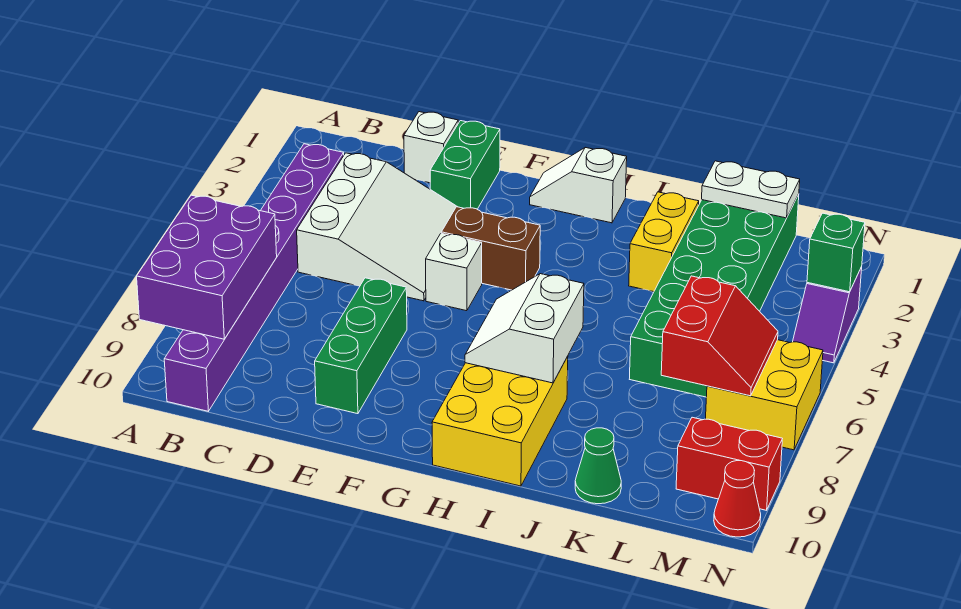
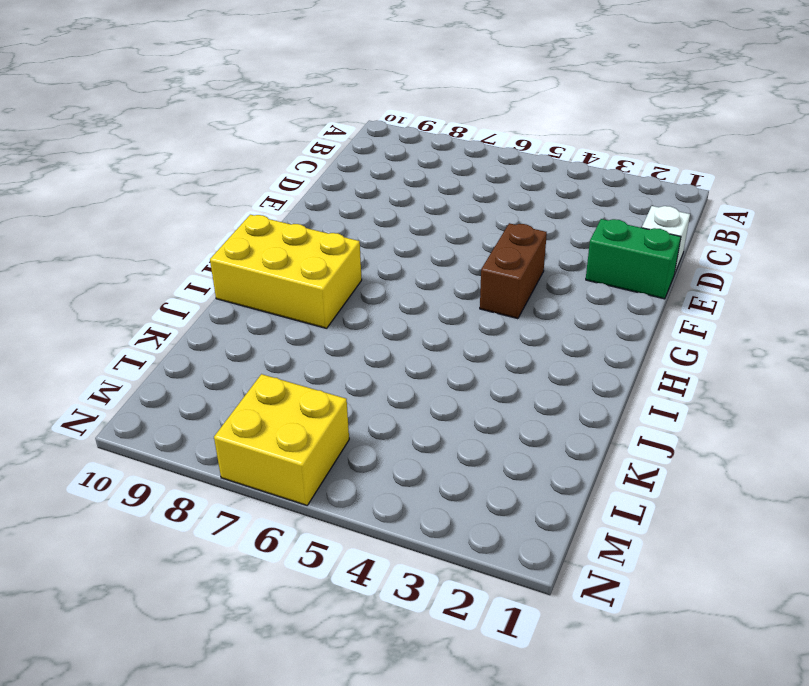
none -> purple brick B3:B10 level 1
none -> white slope C3:E5 level 1 top C
none -> green brick E7:E9 level 1

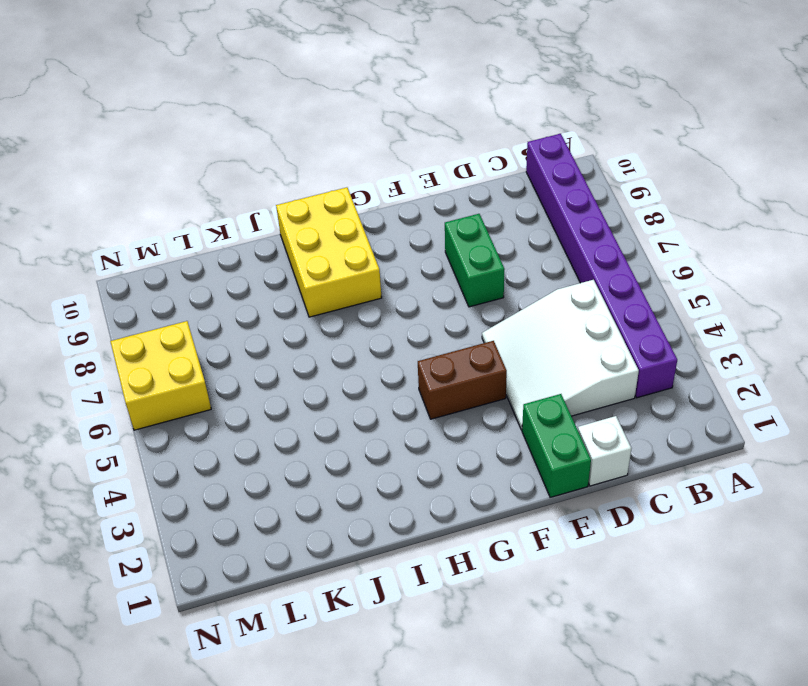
green brick E7:E8 level 1 -> green brick E7:E9 level 1
none -> white brick F5 level 1
none -> white slope G1:H1 level 1 top H
none -> yellow brick J2:J3 level 1

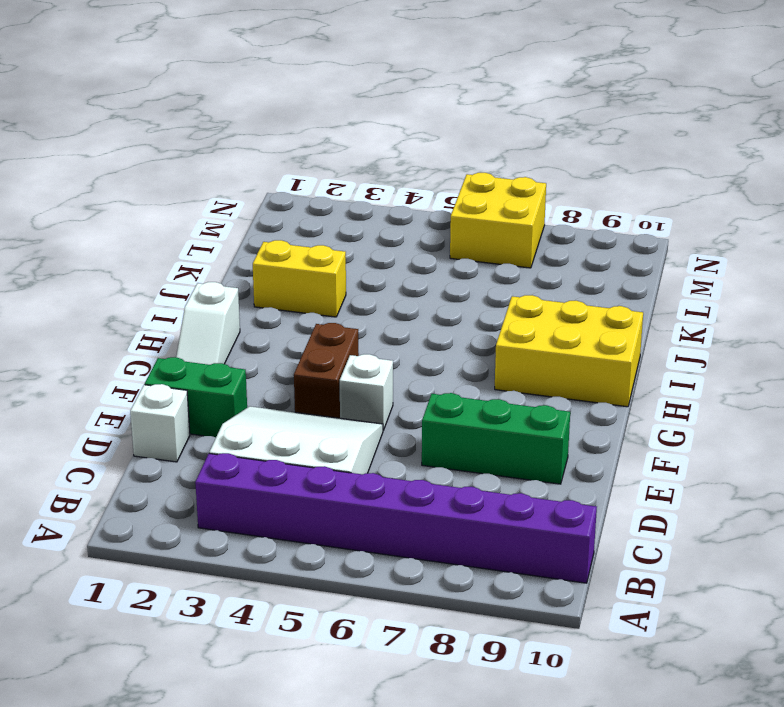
none -> green brick K1:L6 level 1
none -> green cone K10 level 1
none -> red brick M9:N9 level 1

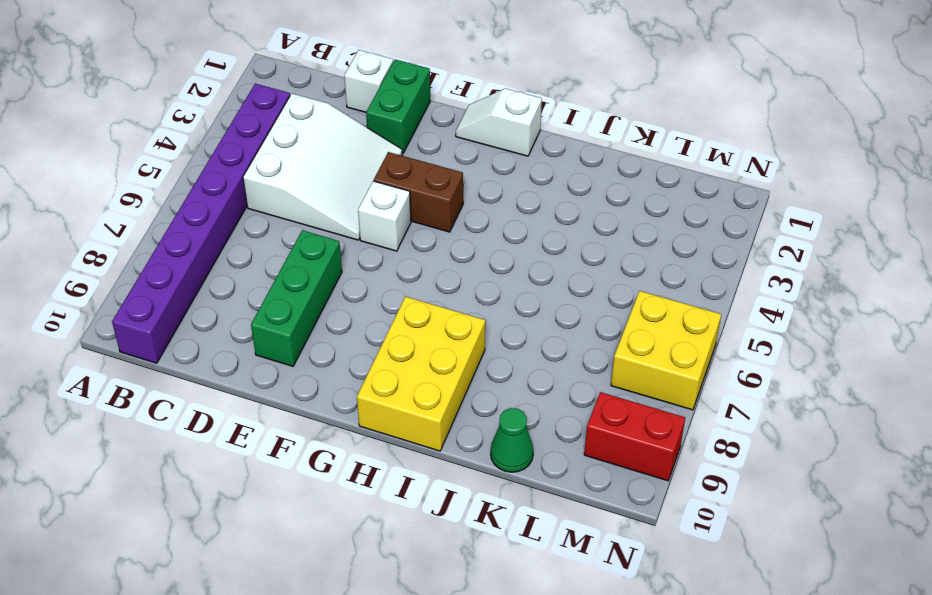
none -> yellow brick J2:J3 level 1
none -> green brick K1:L6 level 1
none -> purple slope N3:N4 level 1 top 3

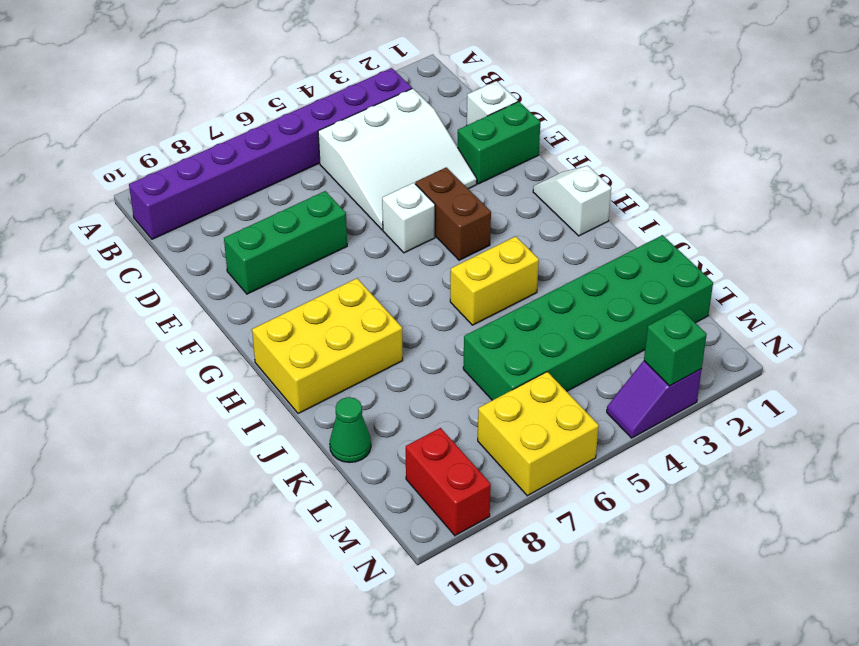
yellow brick I4:I5 level 1 -> yellow brick J2:J3 level 1
none -> red cone N10 level 1
none -> purple brick A7:B9 level 2
none -> white slope H7:I8 level 2 top I

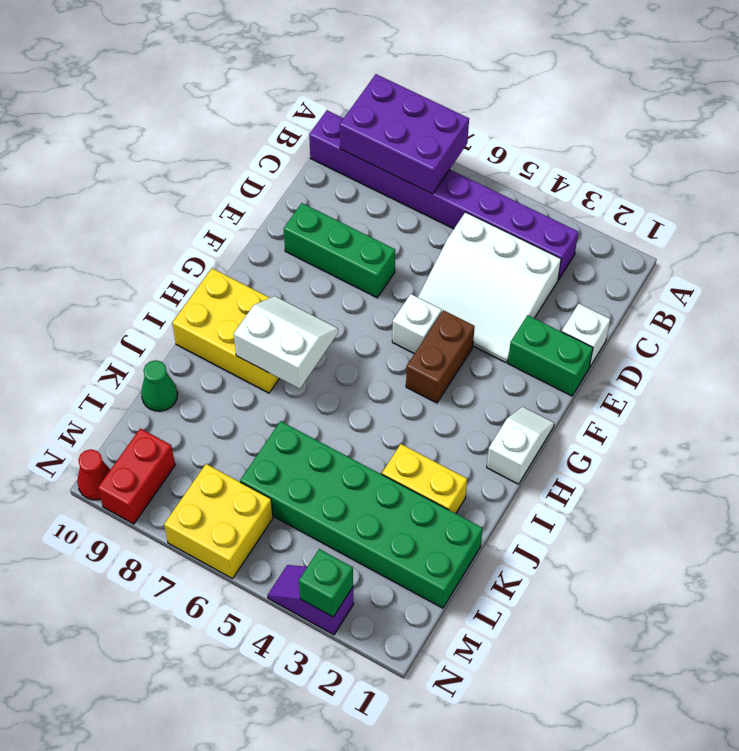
none -> white plate K1:L1 level 2
none -> red slope L6:M7 level 2 top L

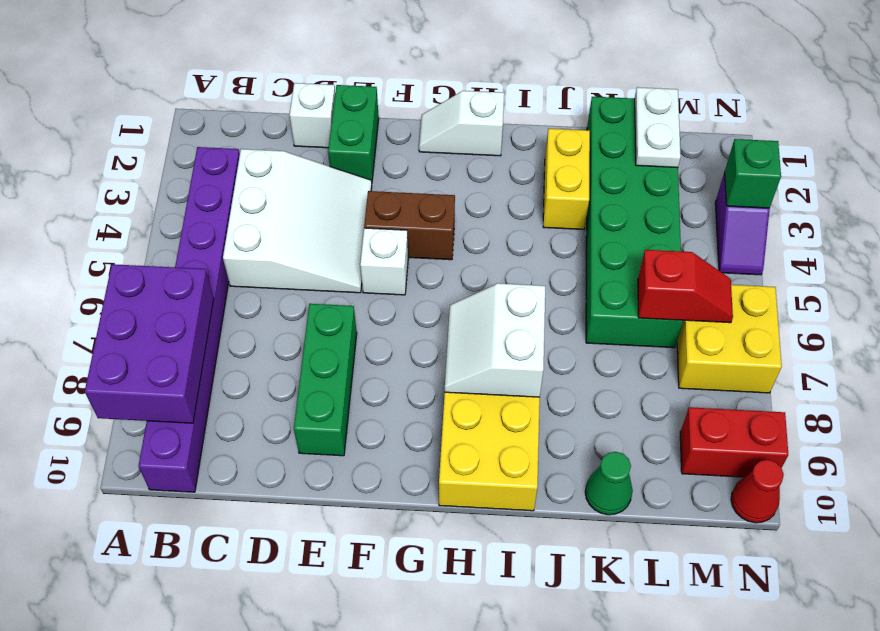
white plate L1:L2 level 2 -> white plate K1:L1 level 2
red slope L6:M6 level 2 top L -> red slope L6:M7 level 2 top L

